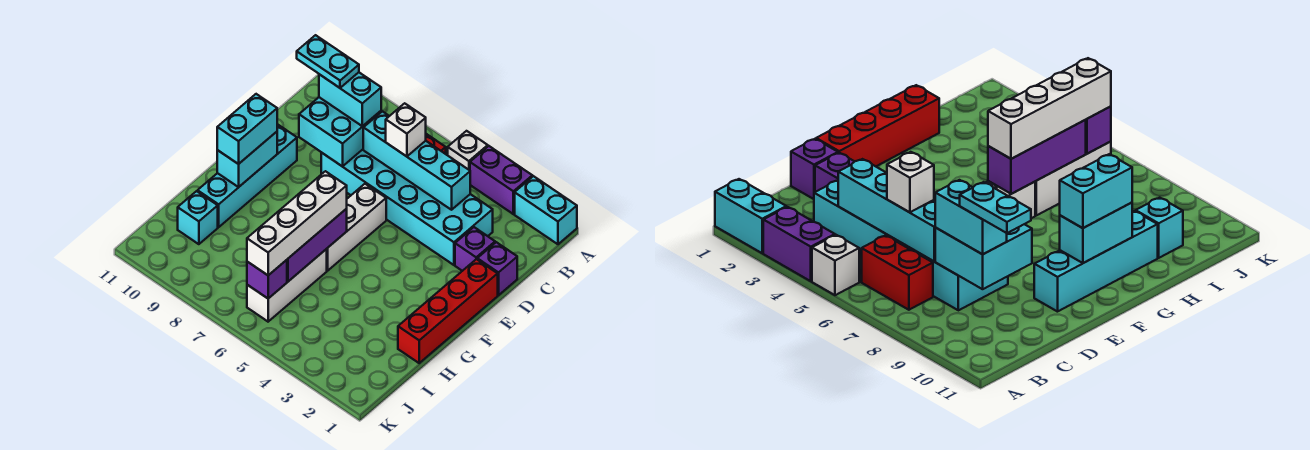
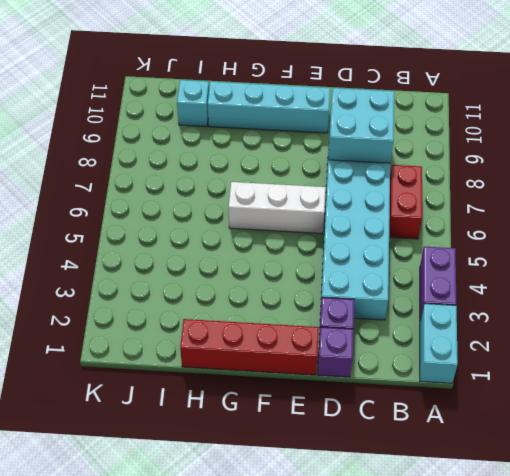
none -> white brick A5 level 1
none -> white brick H6:J6 level 1
none -> cyan brick C4:C7 level 2

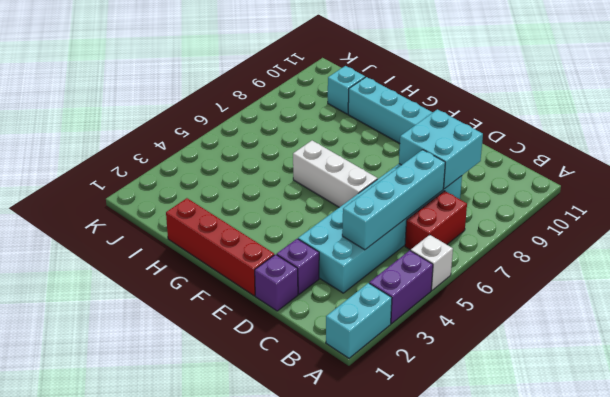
none -> white brick H6:J6 level 1
none -> cyan brick F10:G10 level 2
none -> purple brick G6:I6 level 2

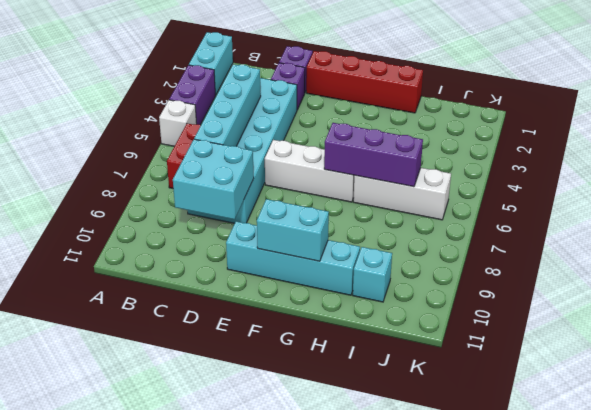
none -> purple brick J6 level 2
none -> white brick C6 level 3
none -> cyan brick C8:C9 level 3

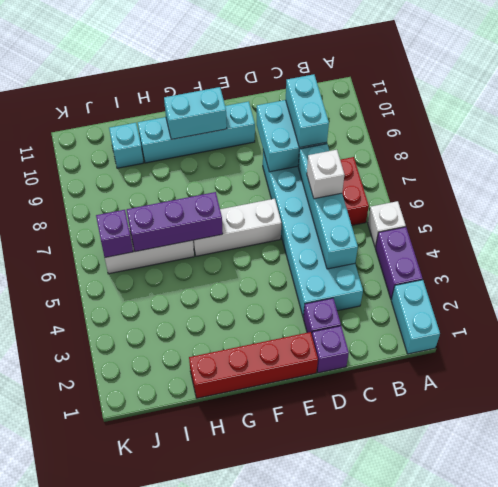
none -> cyan brick F10:G10 level 3
none -> white brick G6:J6 level 3
none -> cyan plate C9:C10 level 4

